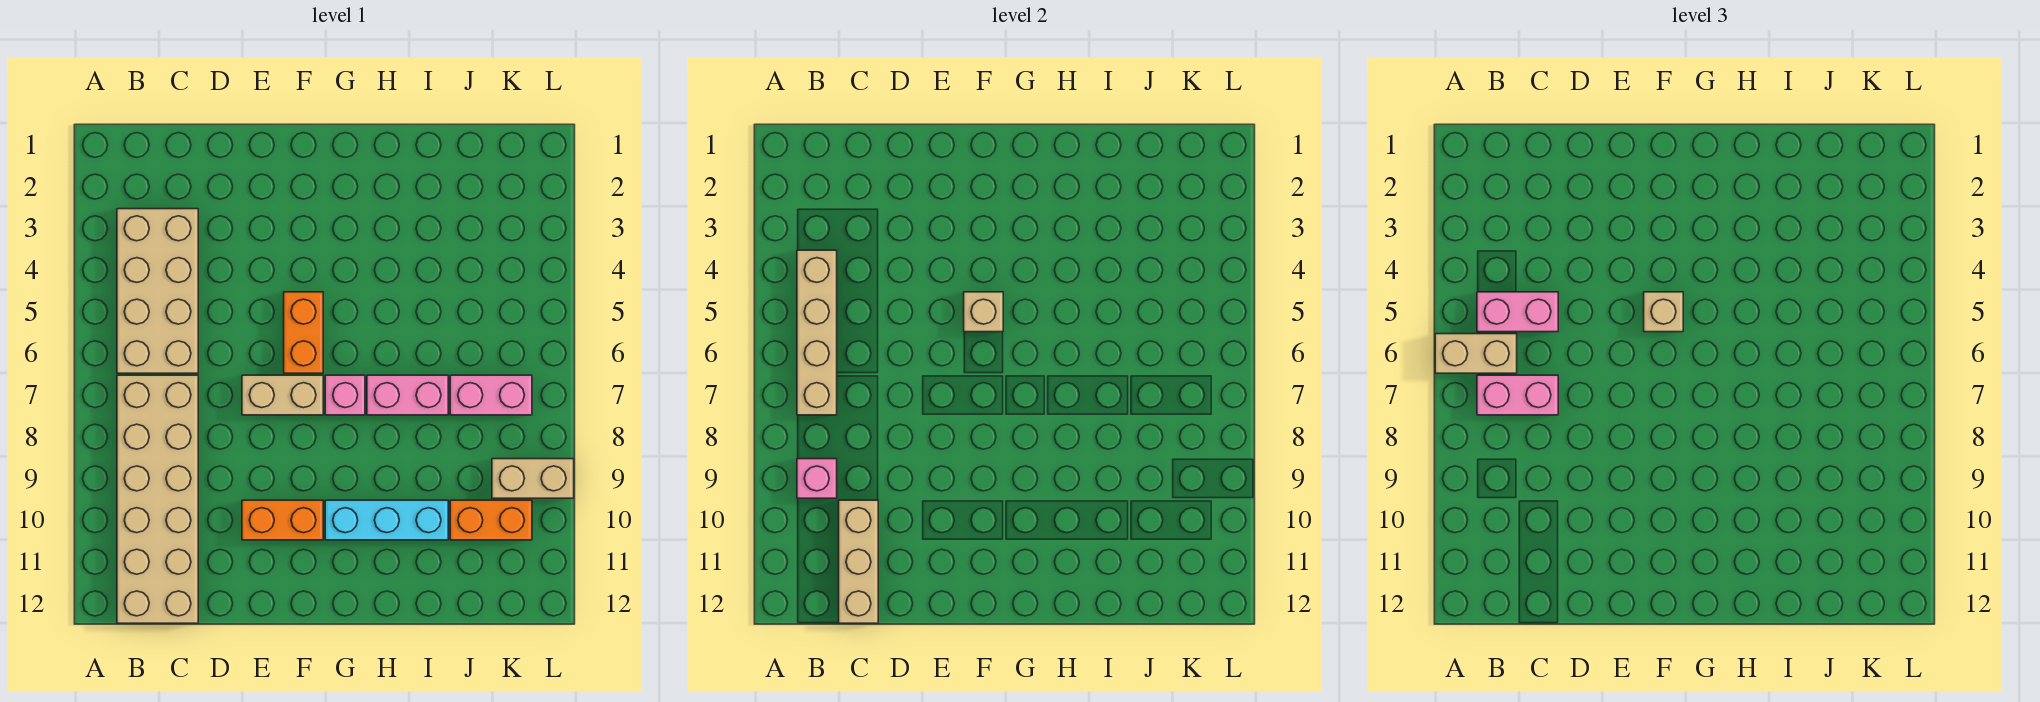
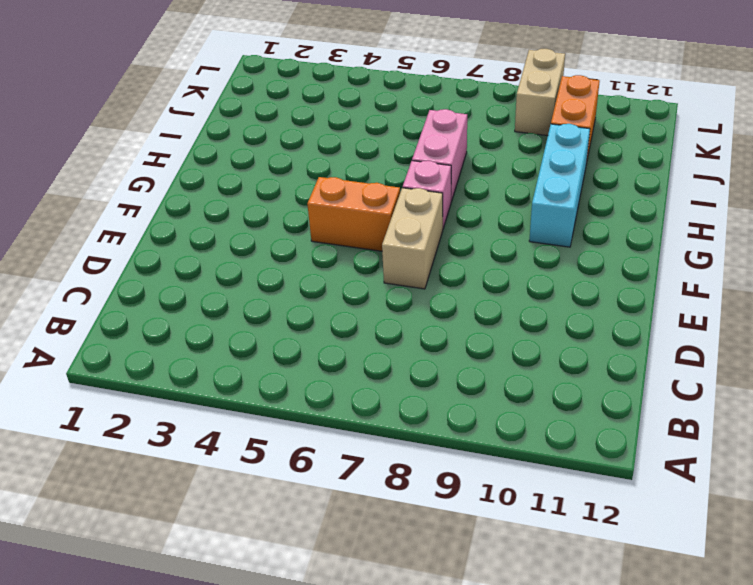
none -> tan brick B3:C6 level 1
none -> tan brick B7:C12 level 1
none -> orange brick E10:F10 level 1

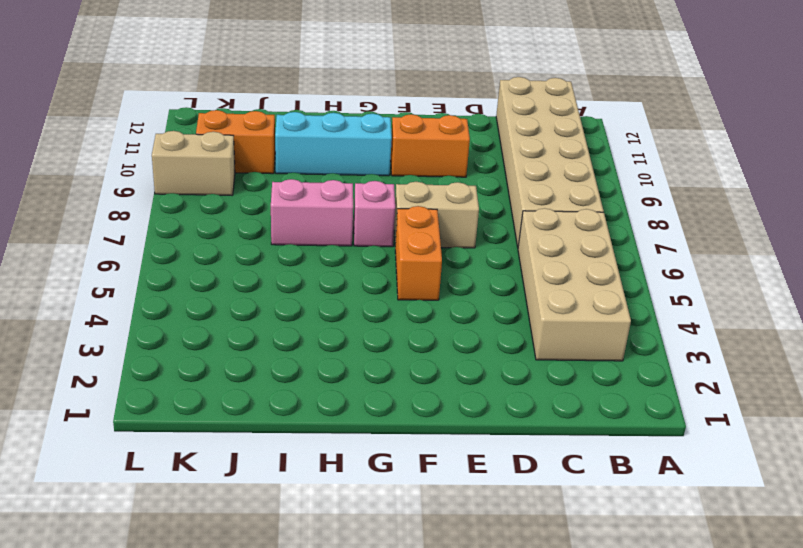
none -> pink brick J7:K7 level 1
none -> tan brick B4:B7 level 2
none -> pink brick B9 level 2

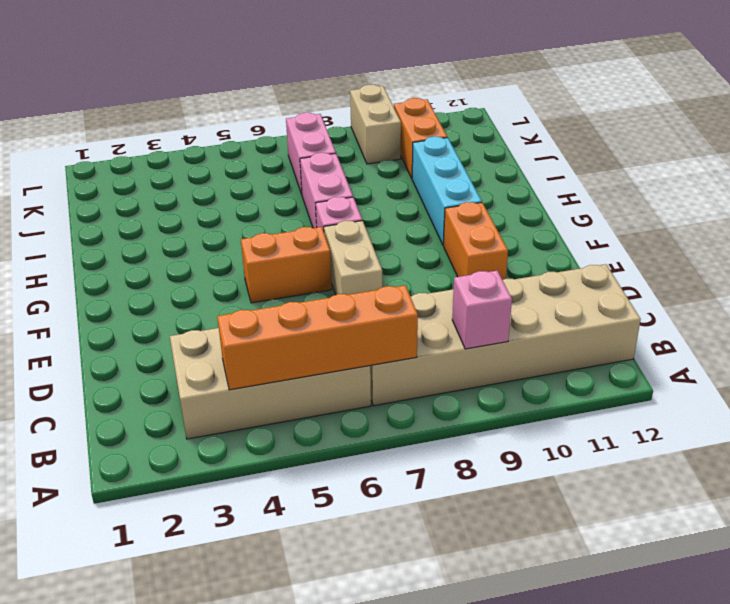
orange brick B4:B7 level 2 -> tan brick B4:B7 level 2
none -> tan brick C10:C12 level 2
none -> tan brick F5 level 2
none -> tan brick A6:B6 level 3

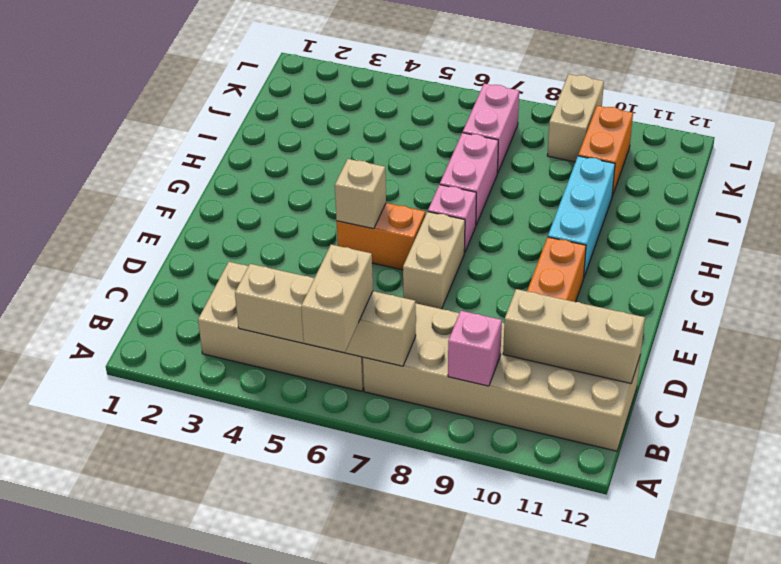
none -> pink brick B5:C5 level 3
none -> pink brick B7:C7 level 3
none -> tan brick F5 level 3

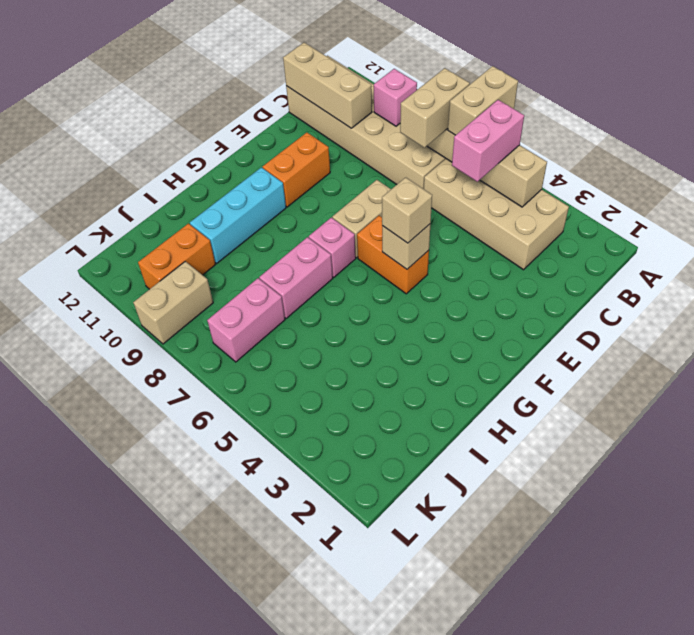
tan brick B7:C7 level 3 -> pink brick B7:C7 level 3

